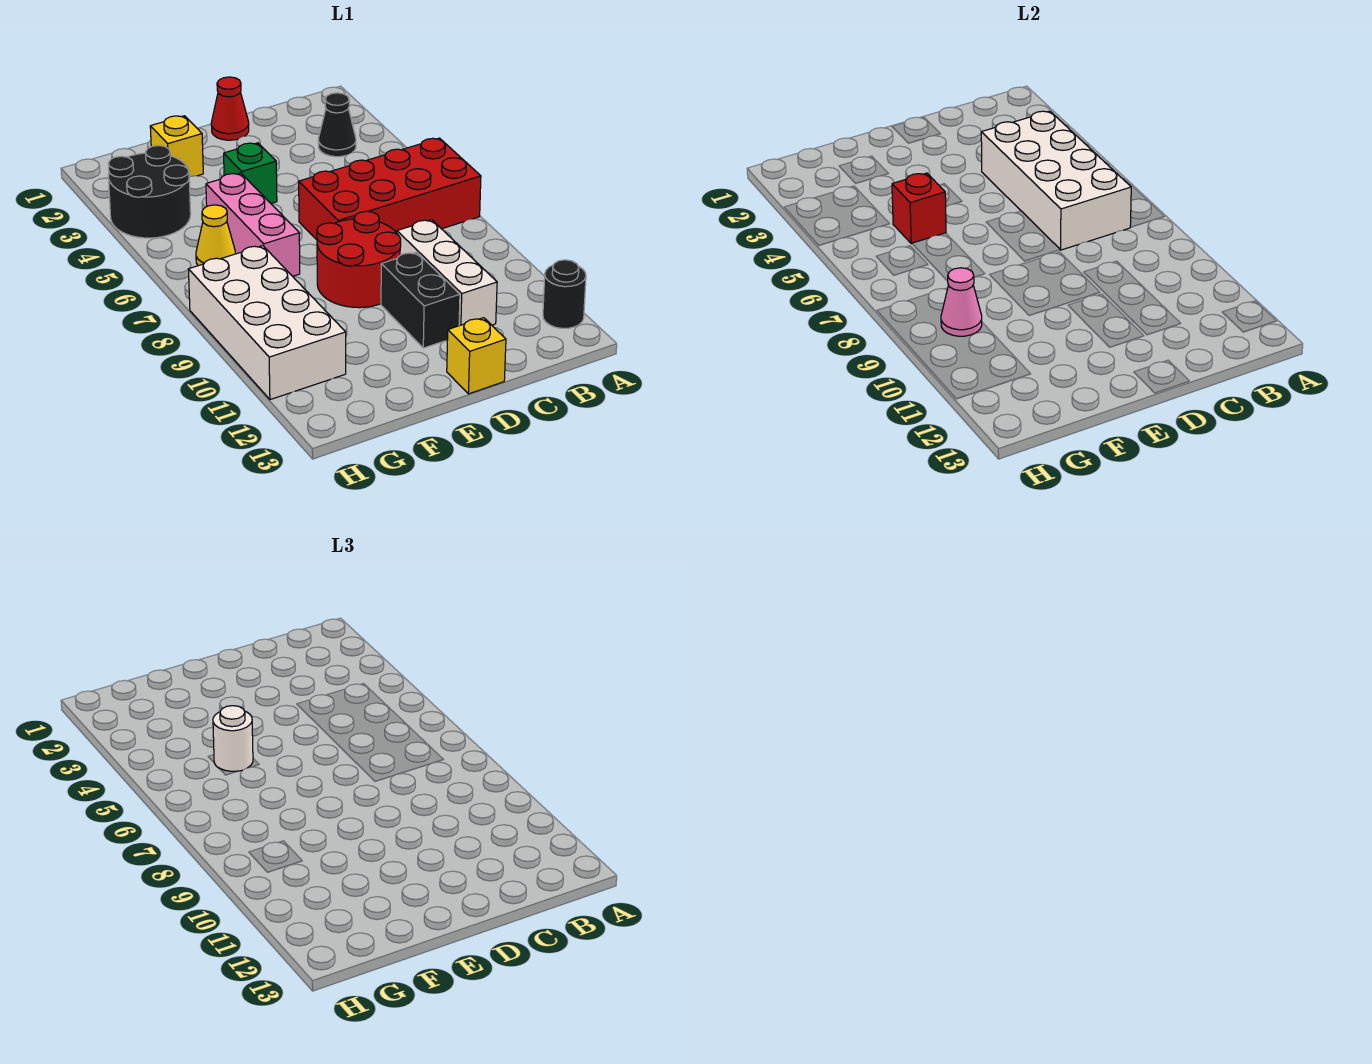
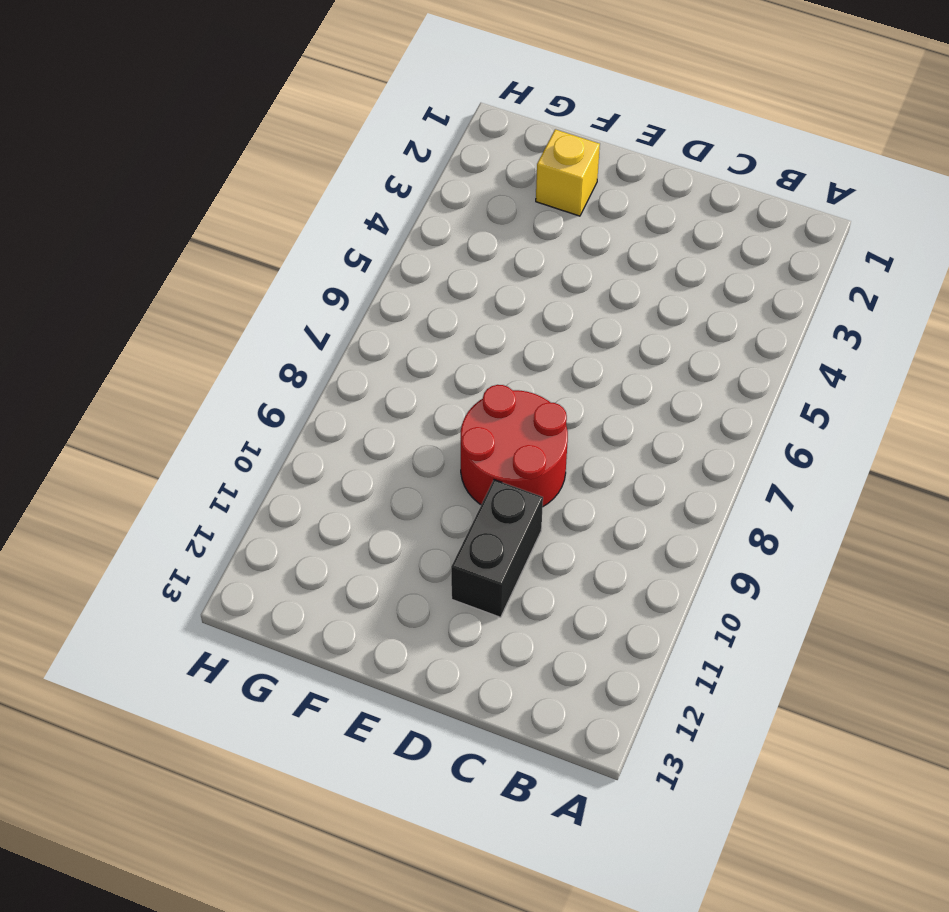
none -> red brick A6:D7 level 1
none -> black round brick A12 level 1
none -> black cone B3 level 1

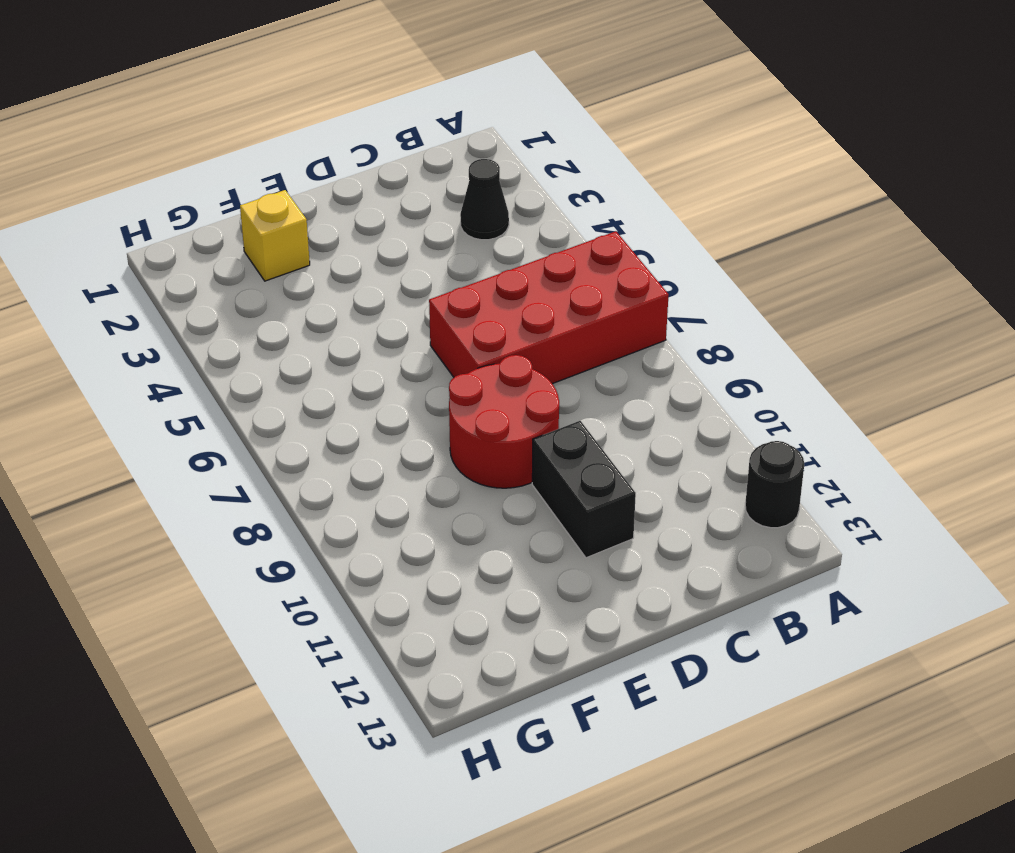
none -> white brick C9:C11 level 1
none -> red cone D1 level 1
none -> yellow brick D13 level 1

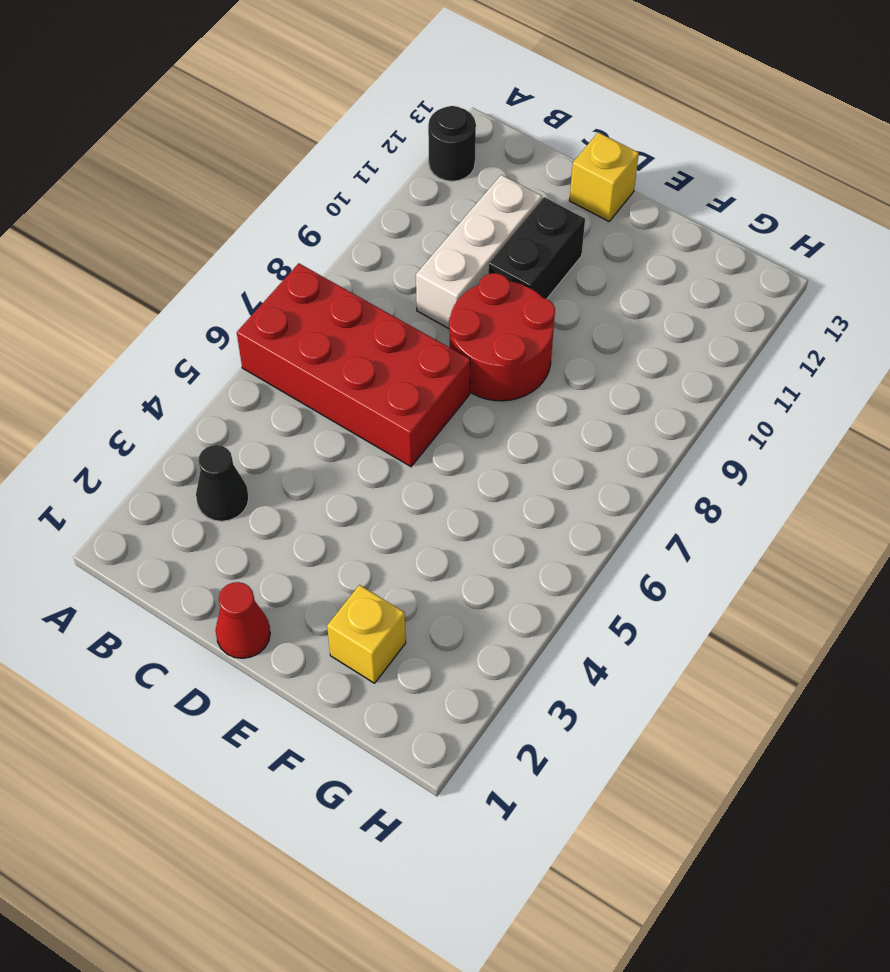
none -> green brick E4 level 1
none -> pink brick F5:F7 level 1
none -> black round brick G3:H4 level 1

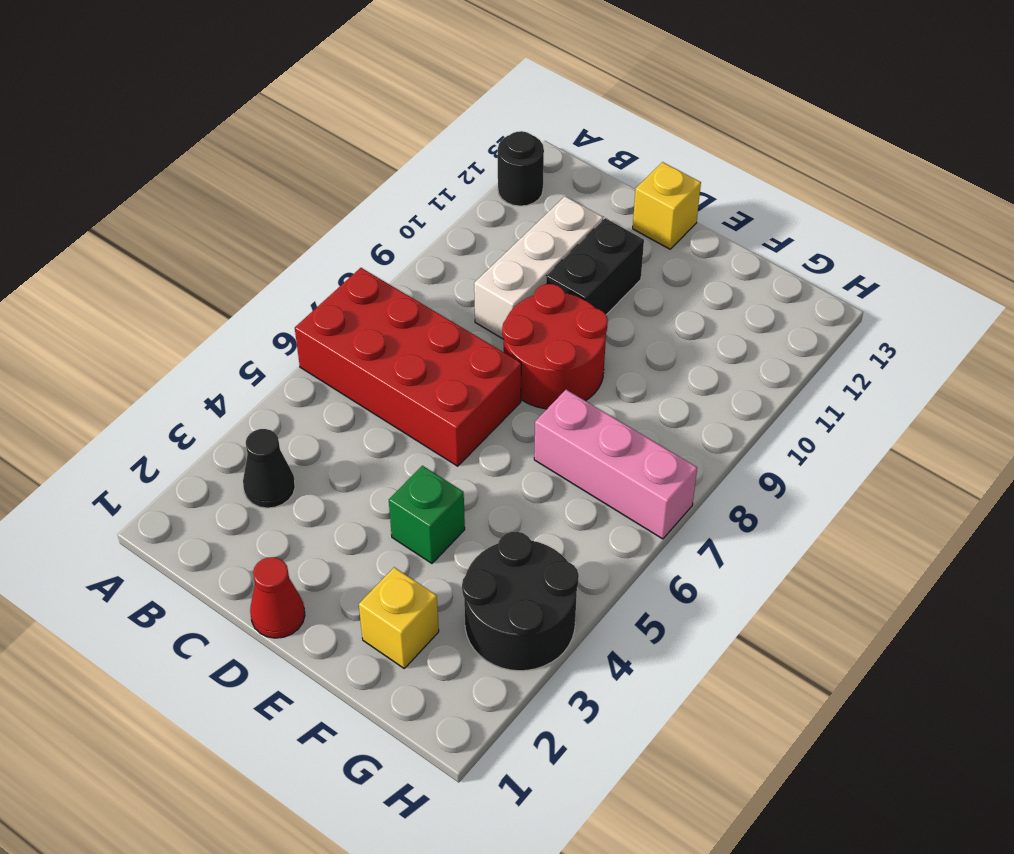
pink brick F7:H7 level 1 -> pink brick F5:F7 level 1
none -> yellow cone G6 level 1
none -> white brick G8:H11 level 1
none -> white brick B4:C7 level 2

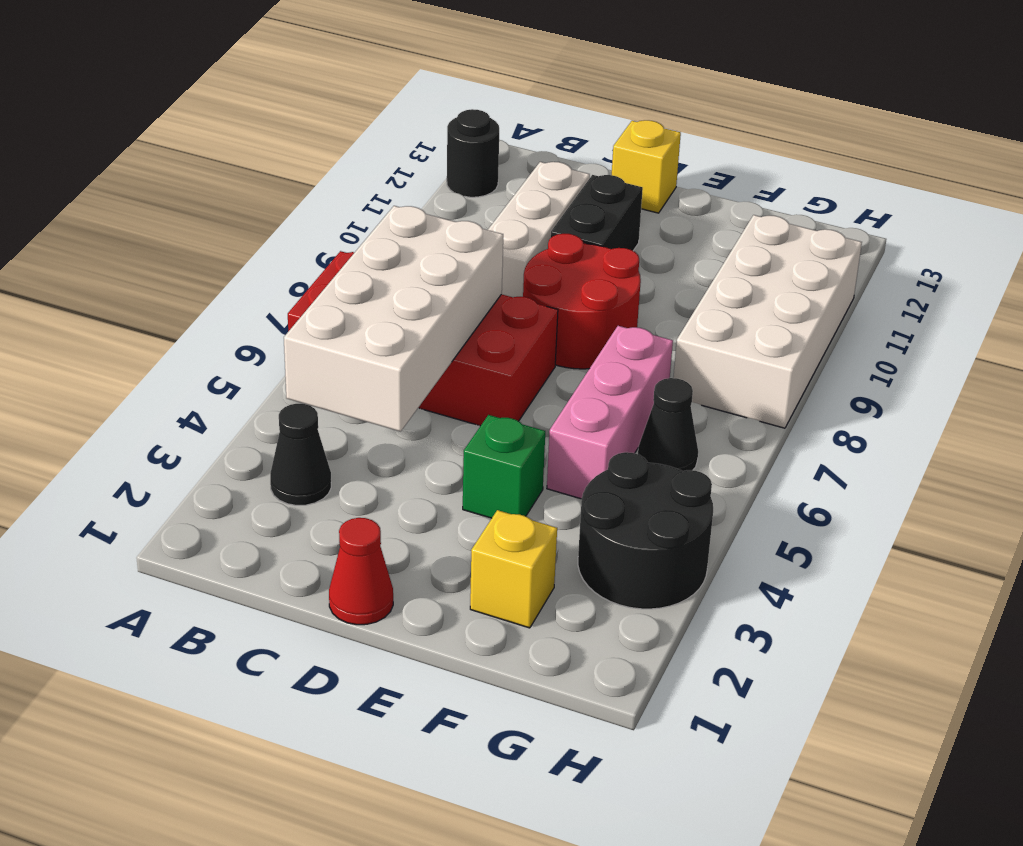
black cone G6 level 1 -> yellow cone G6 level 1
none -> red brick F5 level 2
none -> pink cone G9 level 2
none -> white round brick F5 level 3

